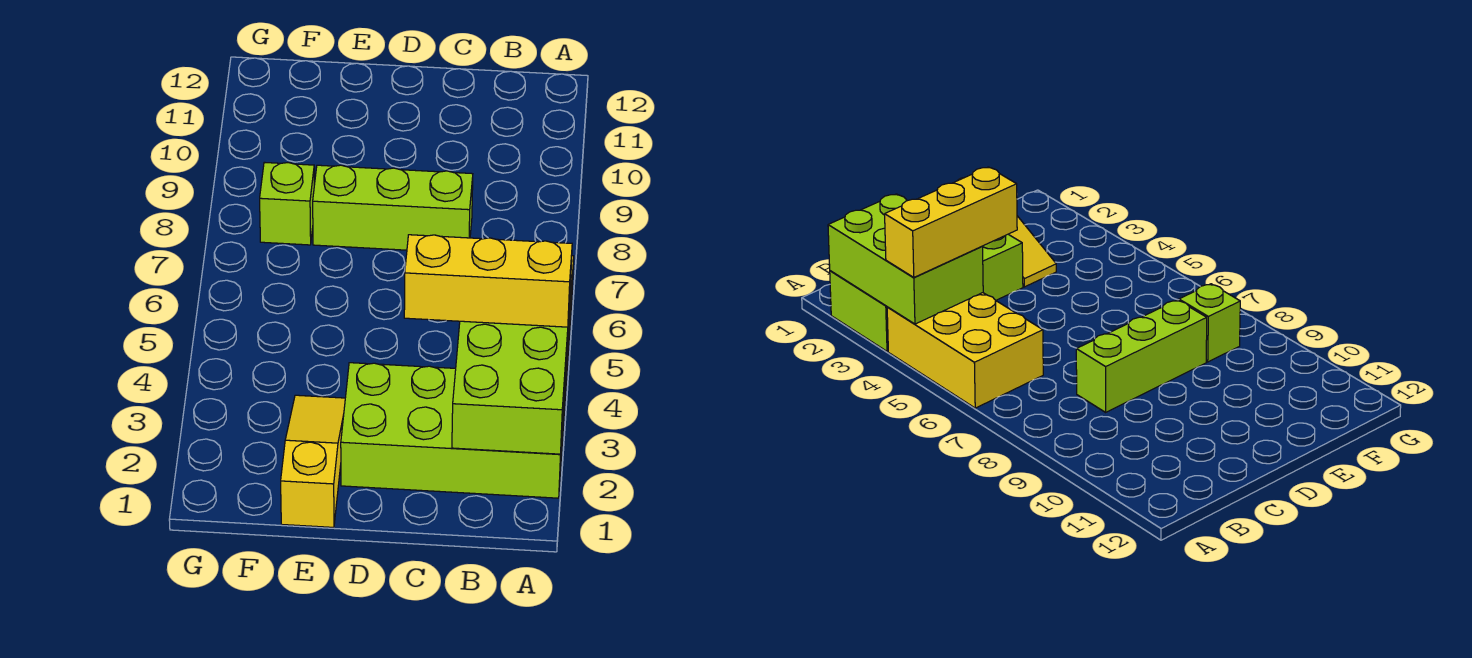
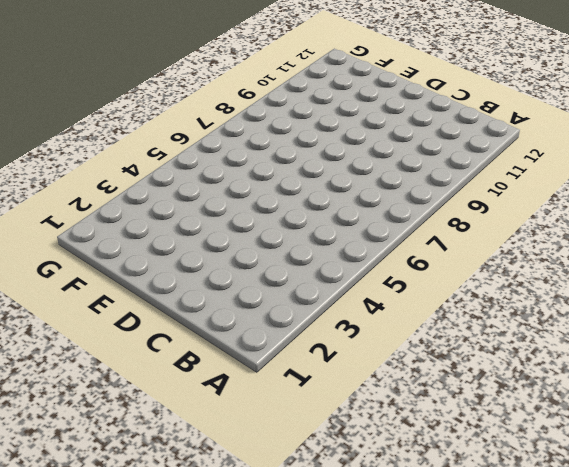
none -> lime brick A2:D3 level 1
none -> yellow brick A4:B6 level 1

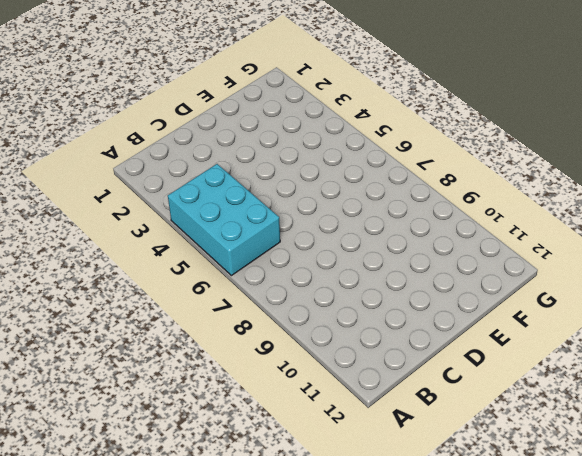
cyan brick A4:B6 level 1 -> yellow brick A4:B6 level 1
none -> lime brick A2:D3 level 1
none -> lime brick C8:E8 level 1

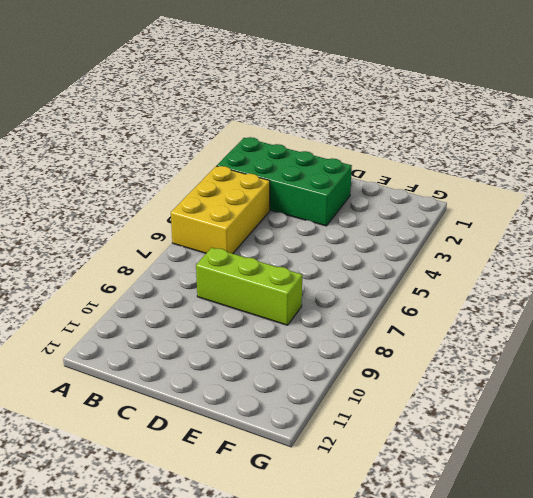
green brick A2:D3 level 1 -> lime brick A2:D3 level 1
none -> yellow slope E1:E3 level 1 top 1
none -> lime brick F8 level 1

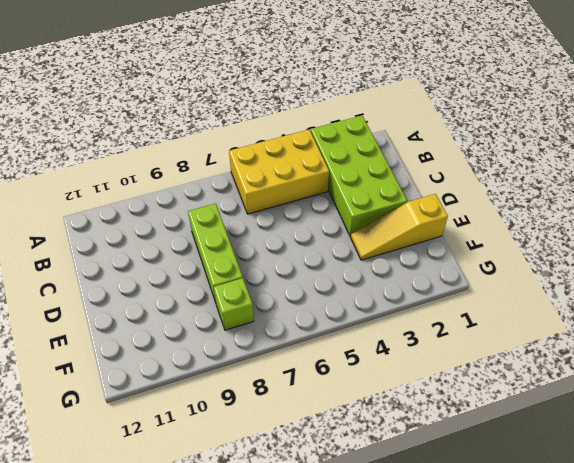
none -> lime brick A2:B4 level 2
none -> yellow brick A4:C4 level 3

